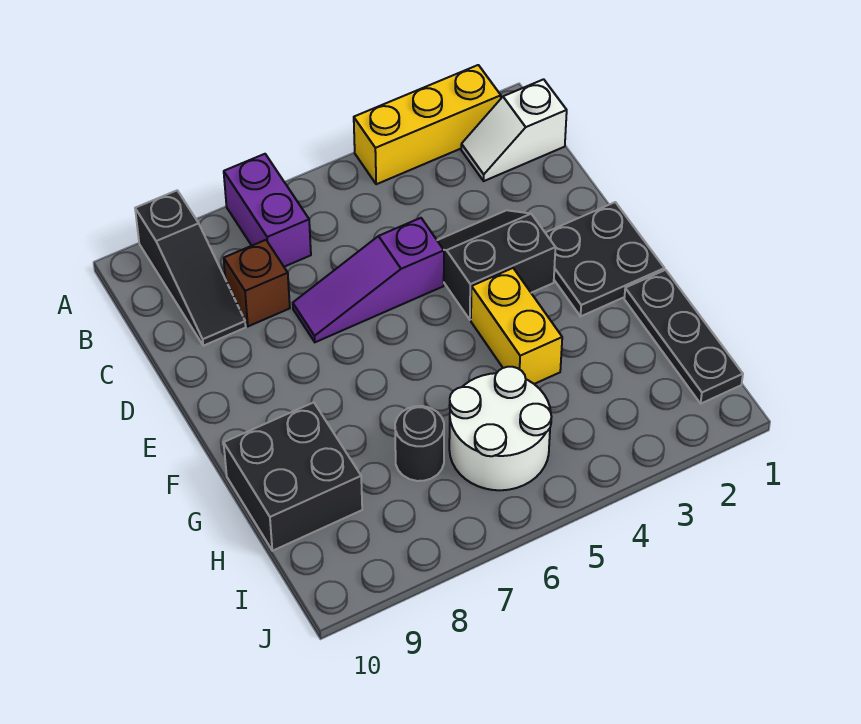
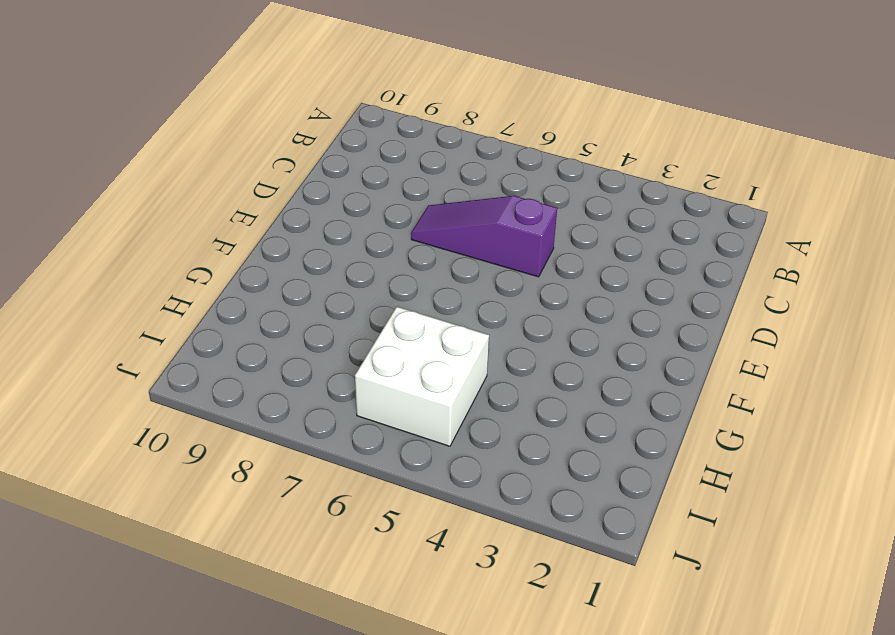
white brick H5:I6 level 1 -> white round brick H5:I6 level 1
none -> yellow brick A2:A4 level 1
none -> purple brick A7:B7 level 1
none -> black slope A9:C9 level 1 top A

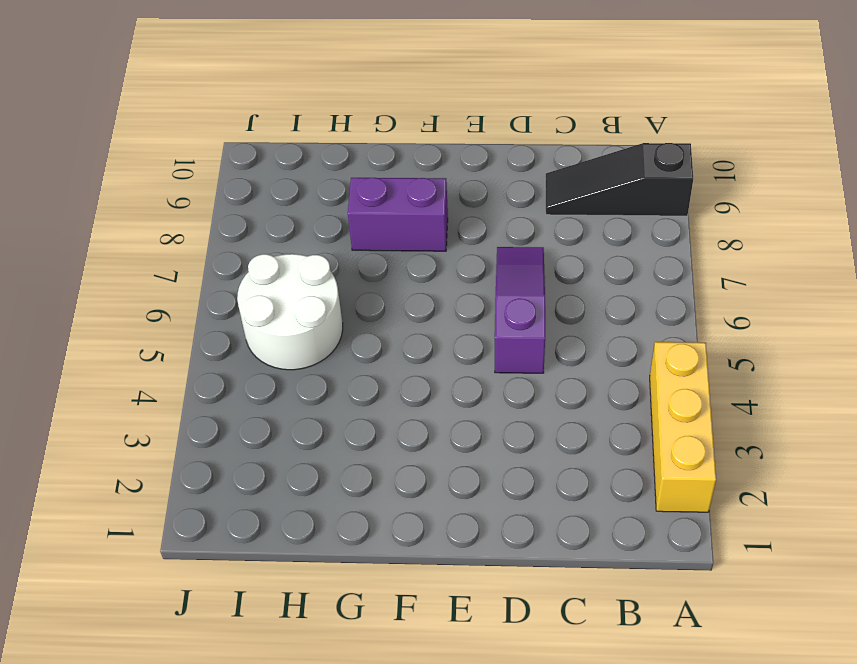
purple brick F8:G8 level 1 -> purple brick A7:B7 level 1
none -> white slope B1:B2 level 1 top 1
none -> brown brick C8 level 1
none -> black slope D3:E4 level 1 top E

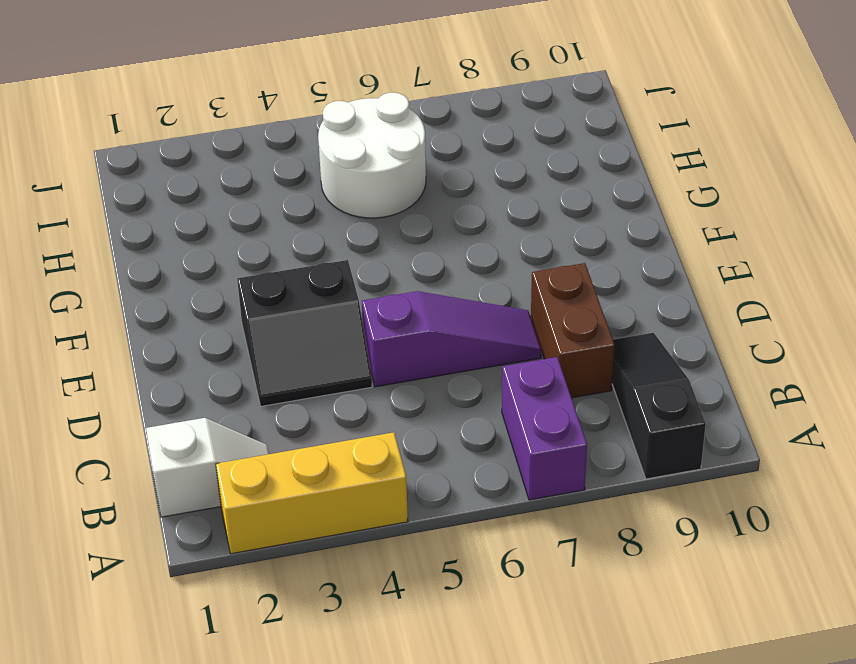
brown brick C8:D8 level 1 -> brown brick C8 level 1
none -> black plate E1:F2 level 1
none -> yellow brick F4:G4 level 1
none -> black plate G1:I1 level 1

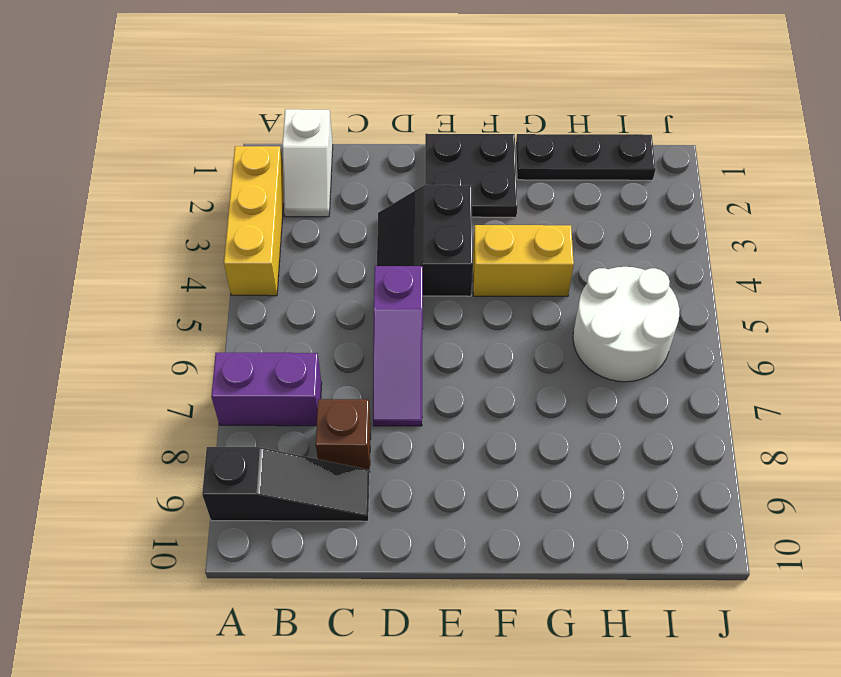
none -> black brick G9:H10 level 1
none -> black round brick H7 level 1

